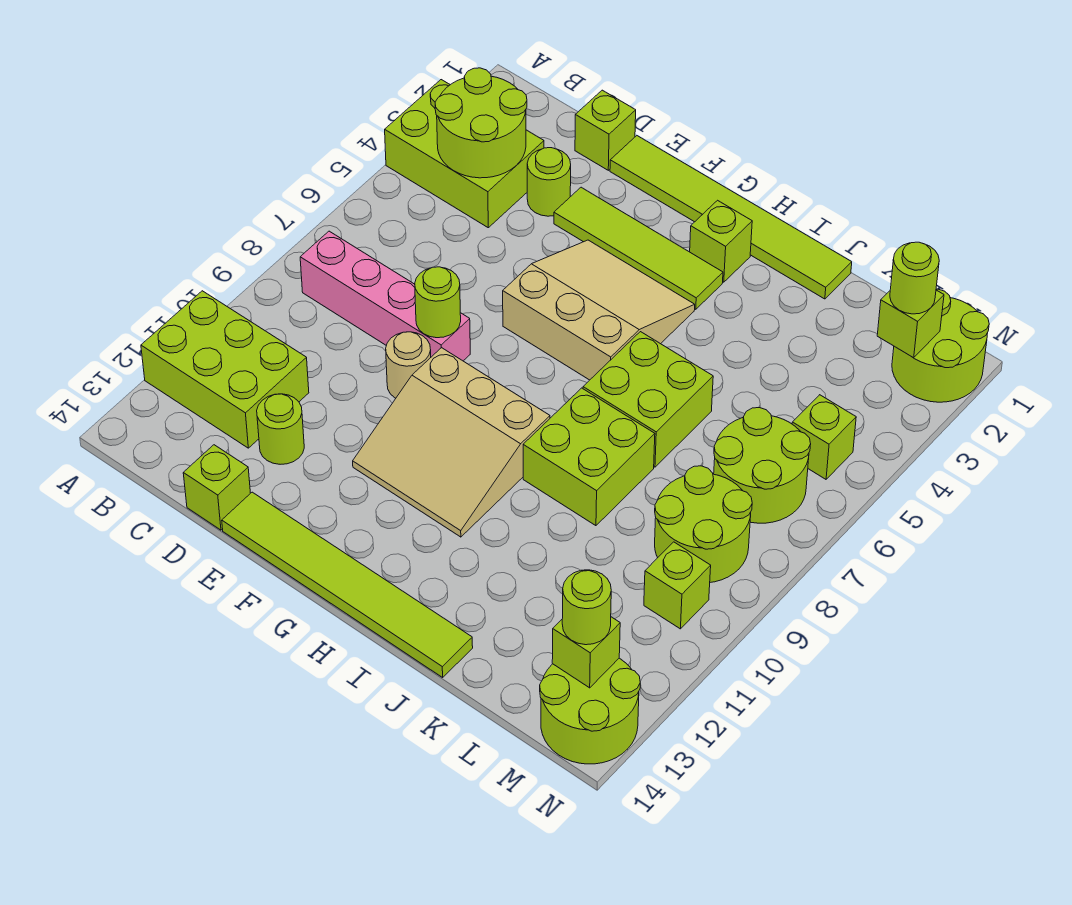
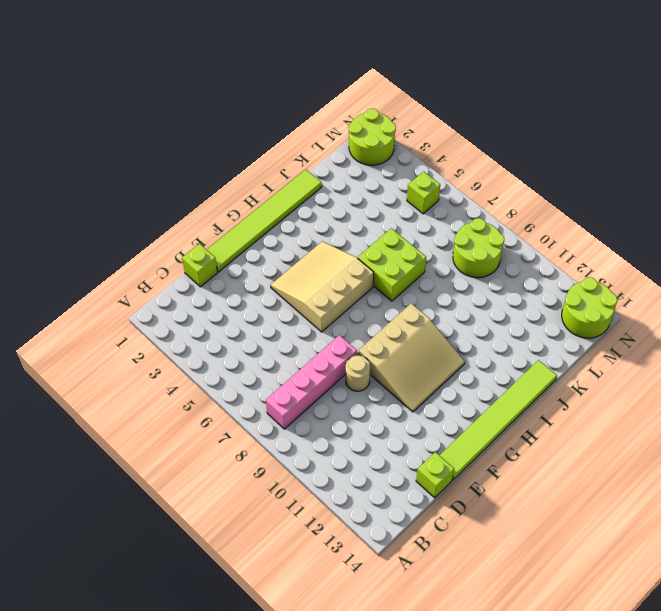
none -> lime brick A3:C4 level 1
none -> lime brick A11:C12 level 1
none -> lime round brick D3 level 1

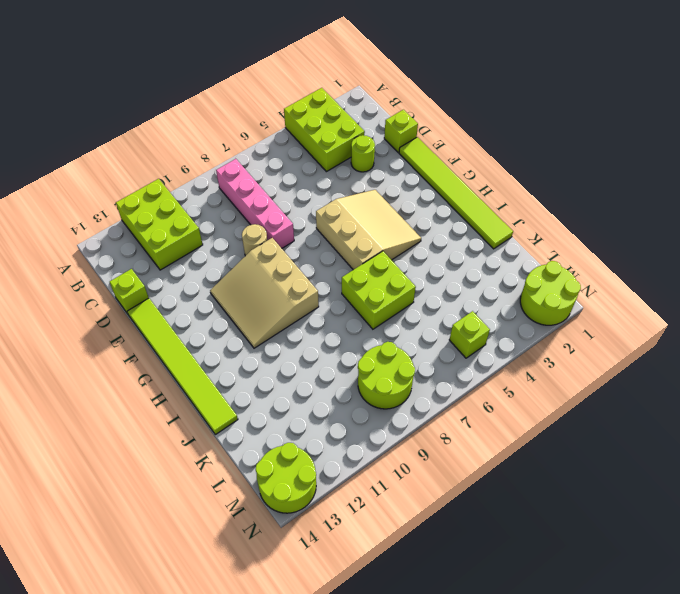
none -> lime round brick D12 level 1
none -> lime tile E3:H3 level 1
none -> lime brick H2 level 1

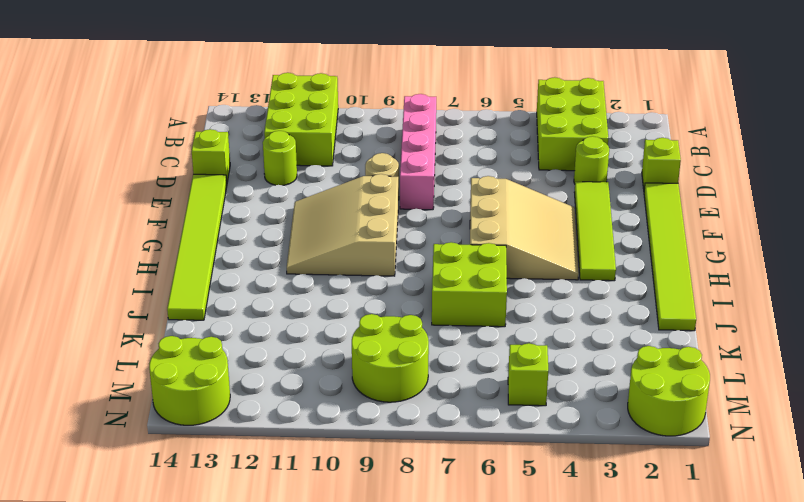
none -> lime brick H2 level 1
none -> lime brick I8:J9 level 1
none -> lime round brick L6:M7 level 1

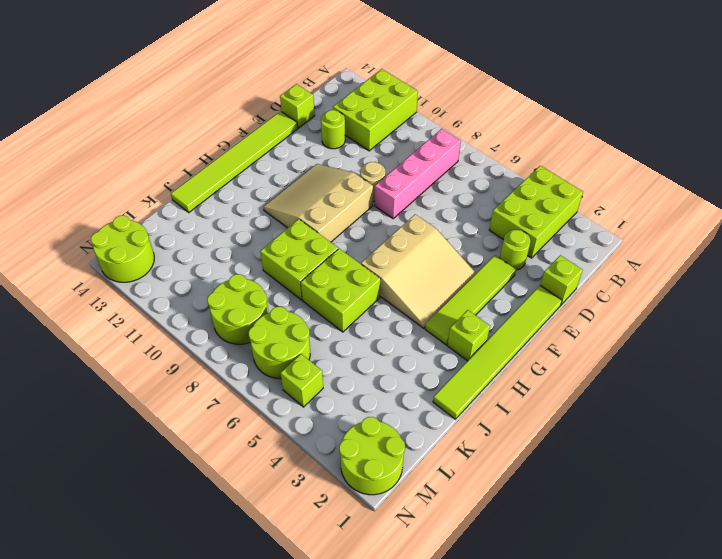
none -> lime brick M10 level 1
none -> lime round brick B3:C4 level 2
none -> lime round brick E8 level 2

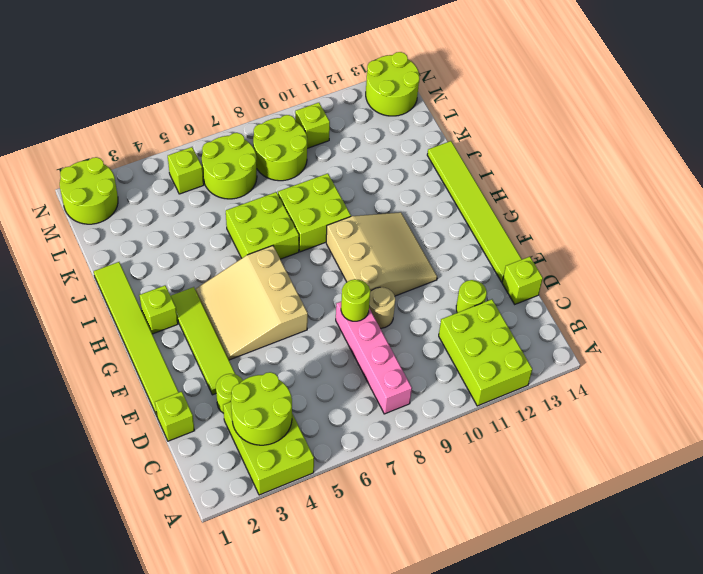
none -> lime brick M2 level 2
none -> lime brick M13 level 2
none -> lime round brick M2 level 3

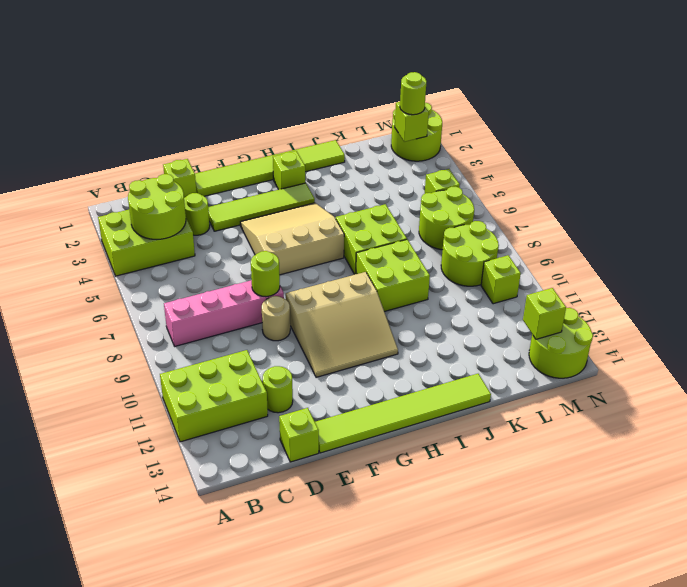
none -> lime round brick M13 level 3

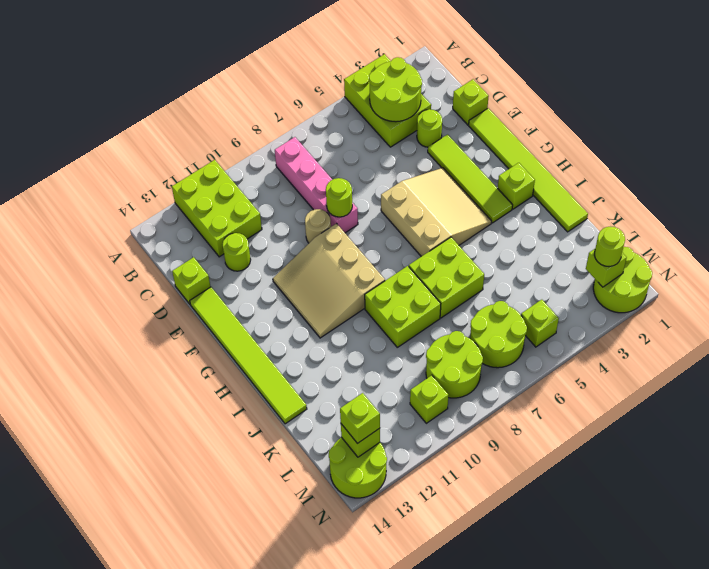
lime brick M13 level 3 -> lime round brick M13 level 3

